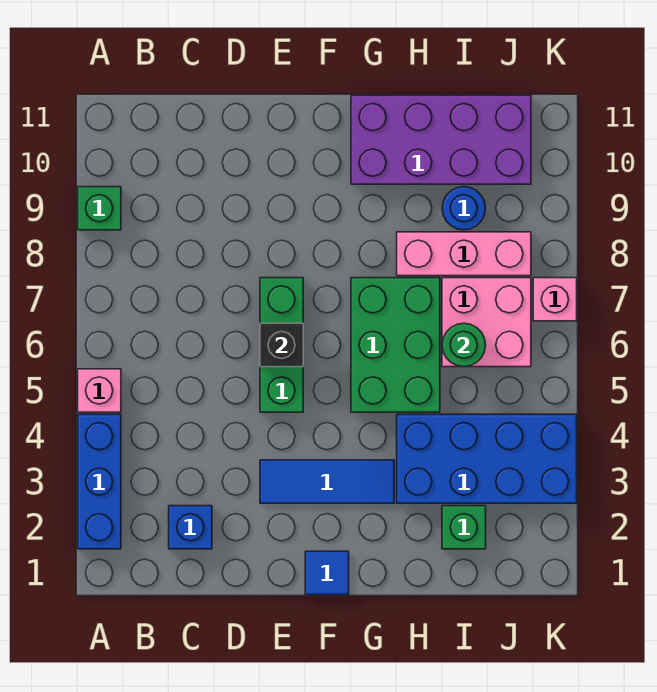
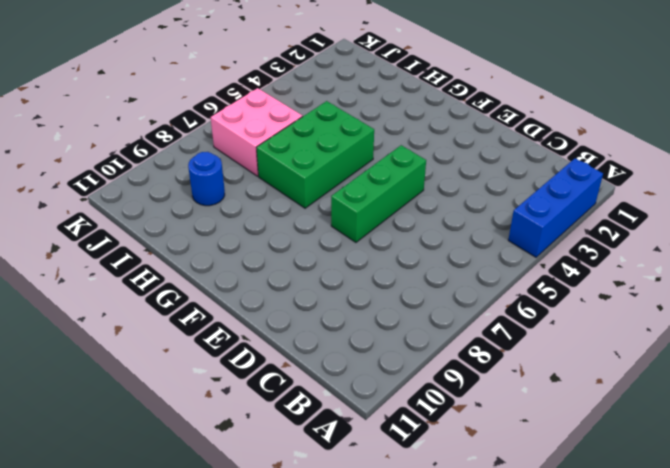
none -> pink brick A5 level 1
none -> green brick A9 level 1
none -> blue brick C2 level 1

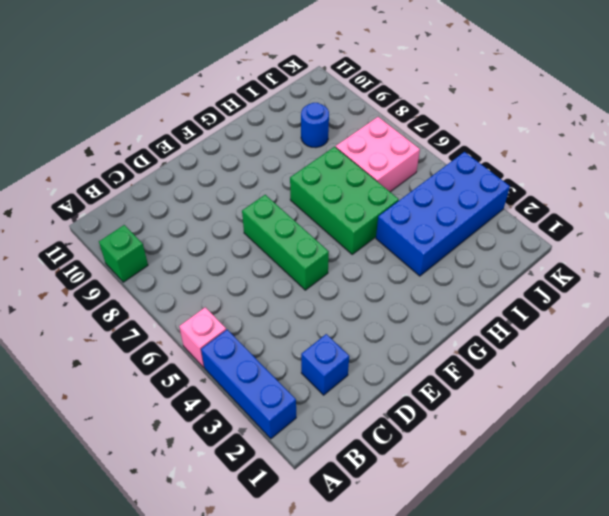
none -> blue tile E3:G3 level 1
none -> blue tile F1 level 1
none -> purple brick G10:J11 level 1

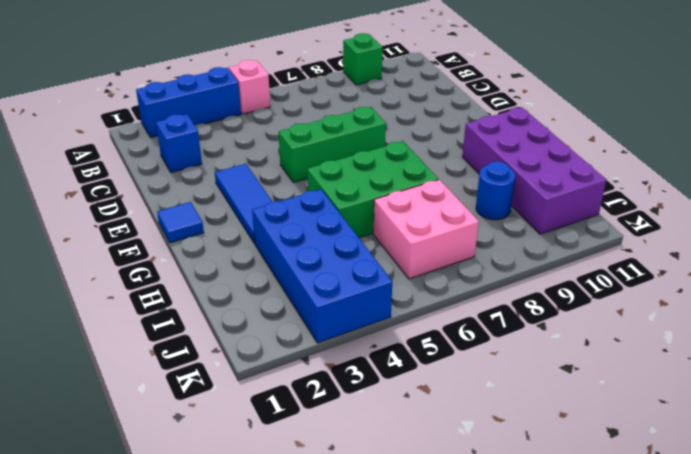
none -> pink brick H8:J8 level 1
none -> green brick I2 level 1
none -> pink brick K7 level 1

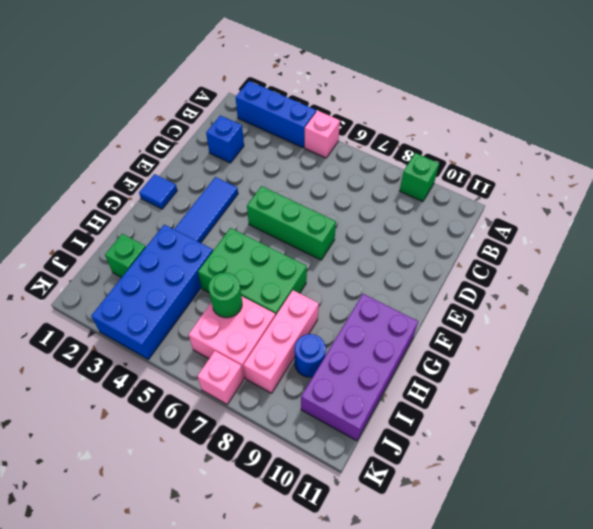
none -> black brick E6 level 2

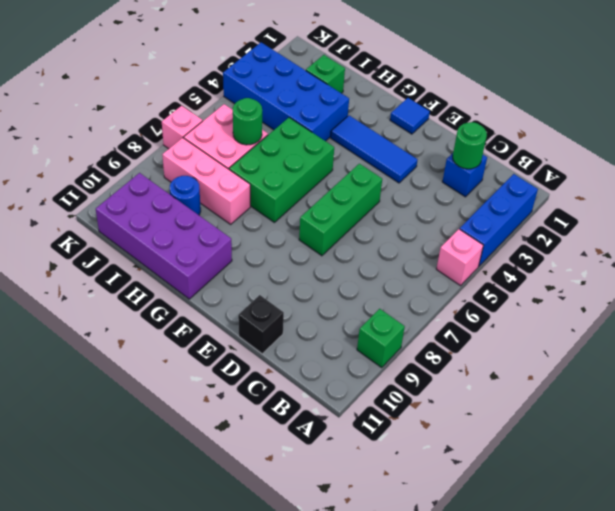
green round brick C2 level 2 -> none
black brick D11 level 1 -> black brick E6 level 2

